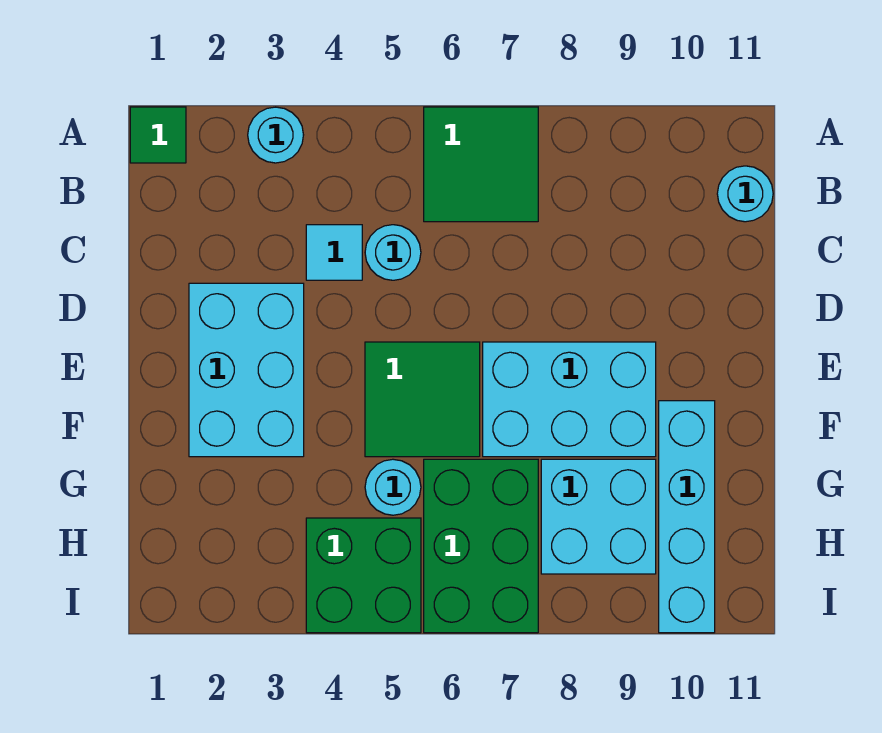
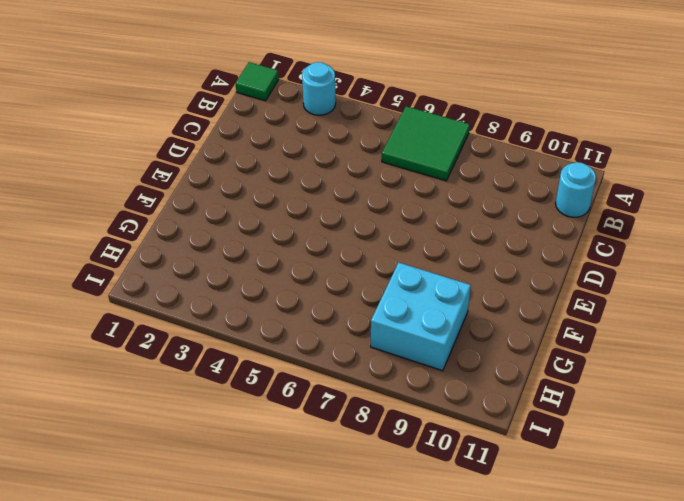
none -> cyan tile C4 level 1
none -> cyan round brick C5 level 1
none -> cyan brick D2:F3 level 1

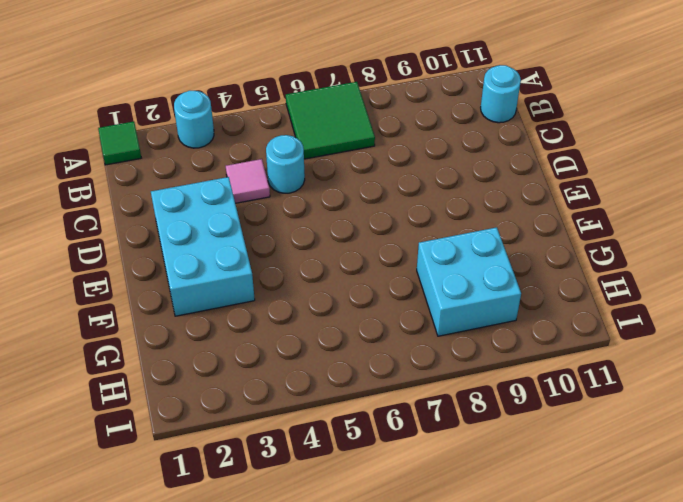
pink tile C4 level 1 -> cyan tile C4 level 1
none -> green tile E5:F6 level 1
none -> cyan brick E7:F9 level 1
none -> cyan brick F10:I10 level 1

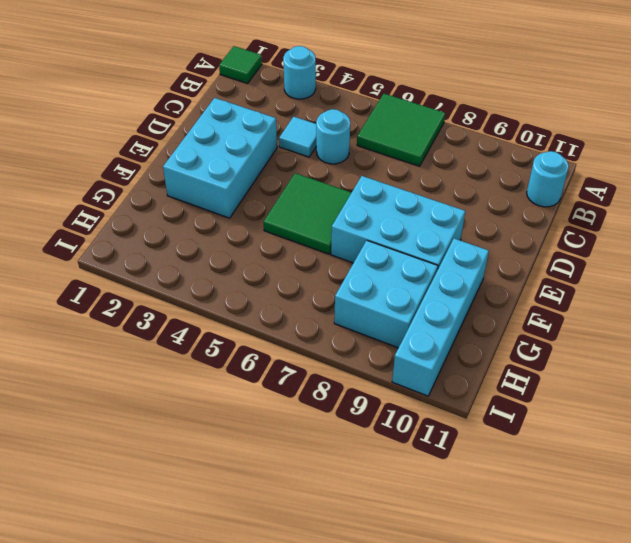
none -> cyan round brick G5 level 1
none -> green brick G6:I7 level 1
none -> green brick H4:I5 level 1

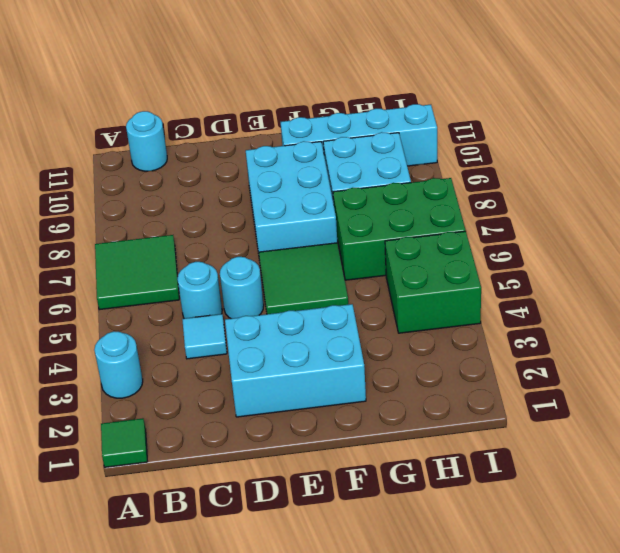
cyan round brick D5 level 1 -> cyan round brick G5 level 1

